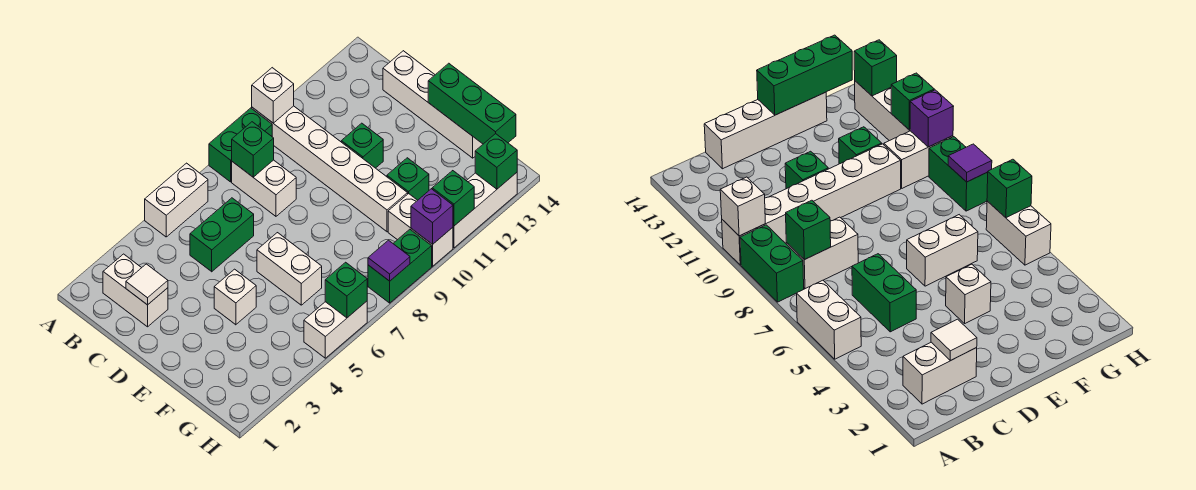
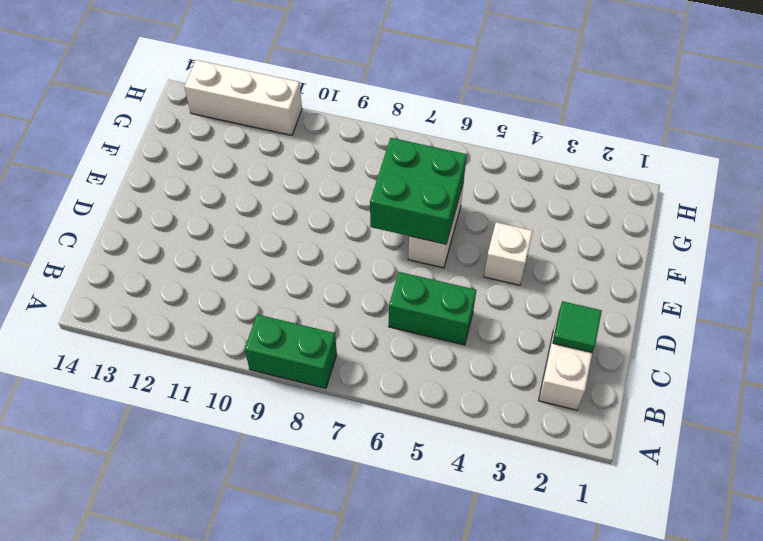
green tile C2 level 2 -> white tile C2 level 2
green brick E6:F7 level 2 -> none
none -> white brick A5:A6 level 1
none -> white brick A10:F10 level 1
none -> white brick B8:C8 level 1

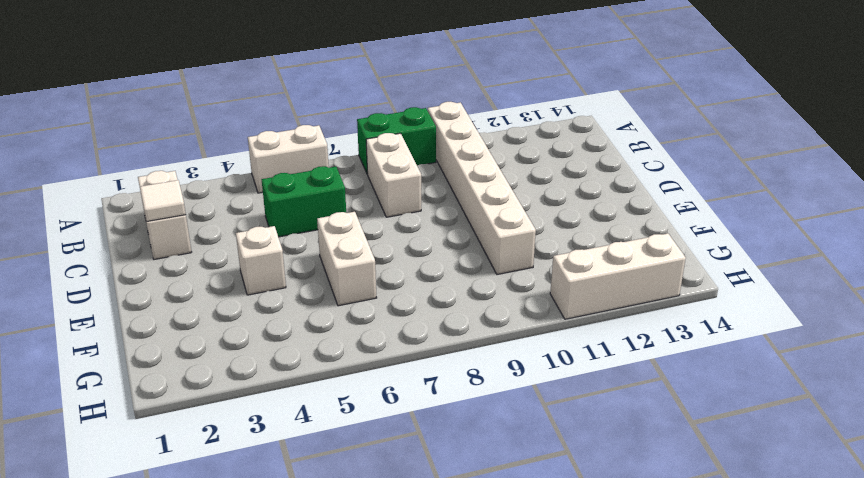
none -> white brick C14:F14 level 1
none -> green brick D11 level 1
none -> green brick F11 level 1

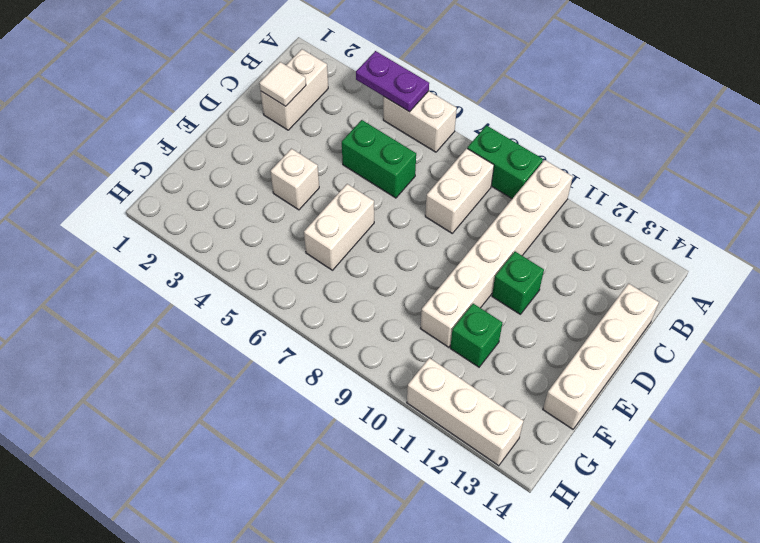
purple plate A4:A5 level 2 -> none
none -> white brick G10:H10 level 1
none -> white brick H5:H6 level 1
none -> green brick H8:H9 level 1

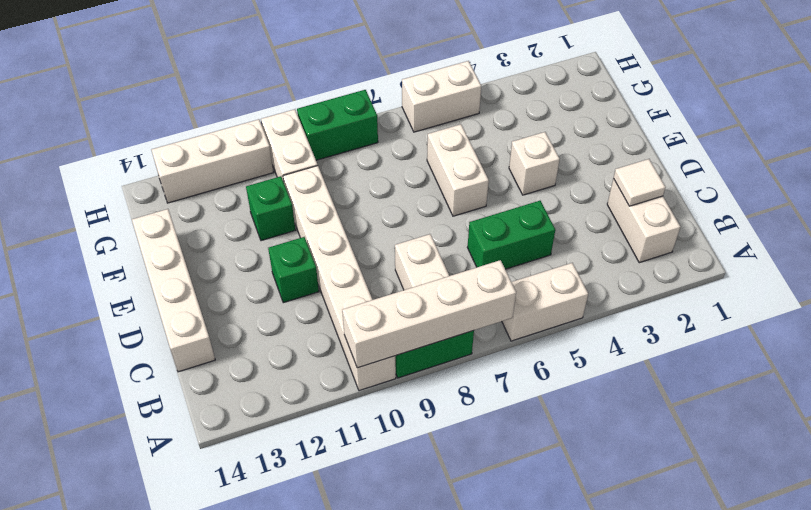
white brick A7:A10 level 2 -> white brick A10 level 2
none -> green brick B8 level 2
none -> green brick E14:G14 level 2
none -> green brick H6 level 2

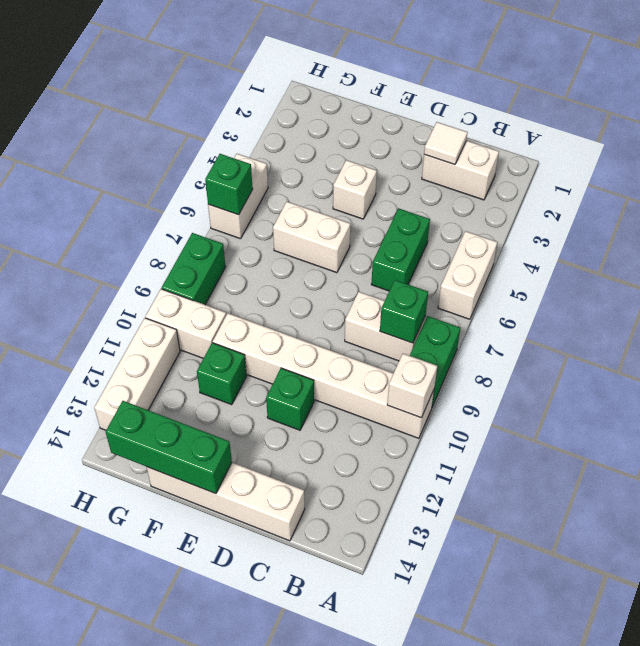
none -> purple tile H8 level 2
none -> purple brick H10 level 2
none -> green brick H11 level 2

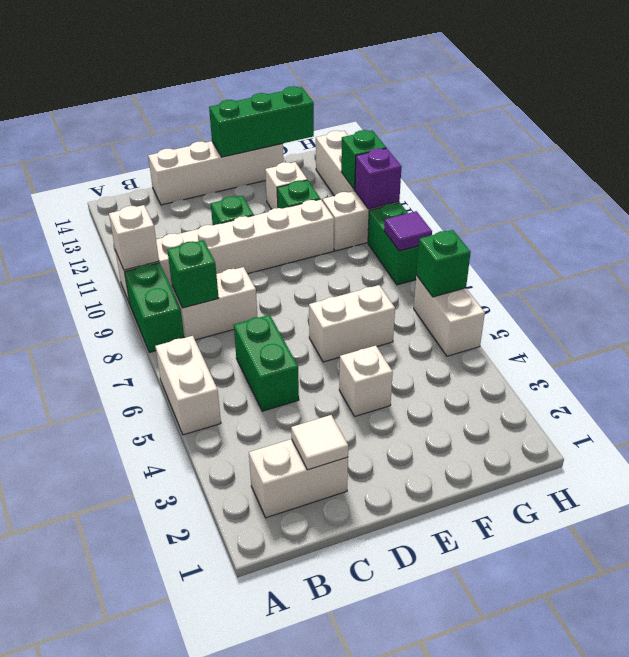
white brick F12 level 1 -> none
none -> green brick H13 level 2

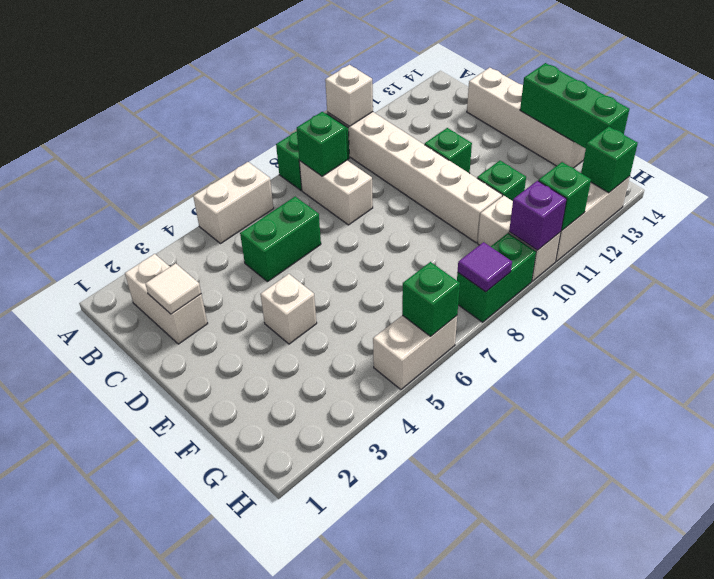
none -> white brick E6:F6 level 1

